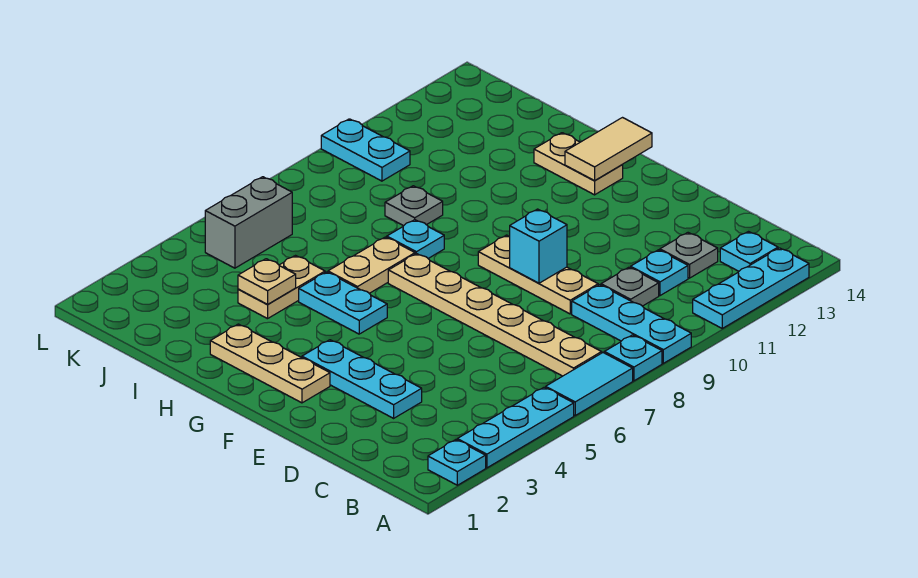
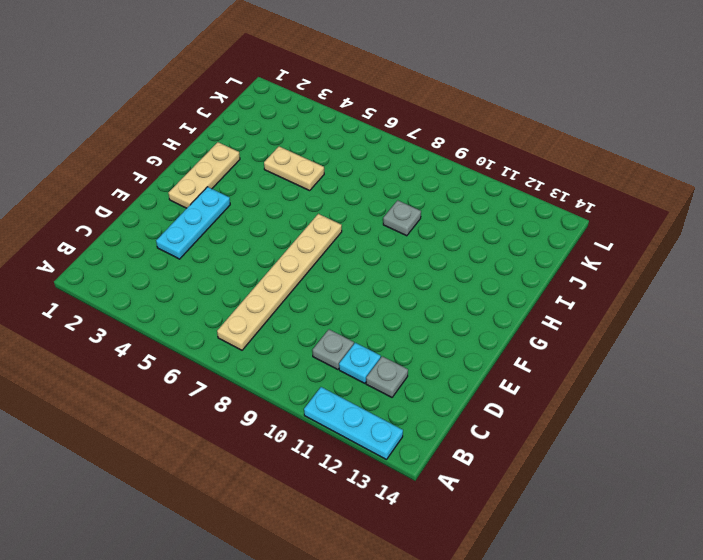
none -> cyan plate A2 level 1
none -> cyan plate A3:A5 level 1
none -> cyan tile A6:A7 level 1

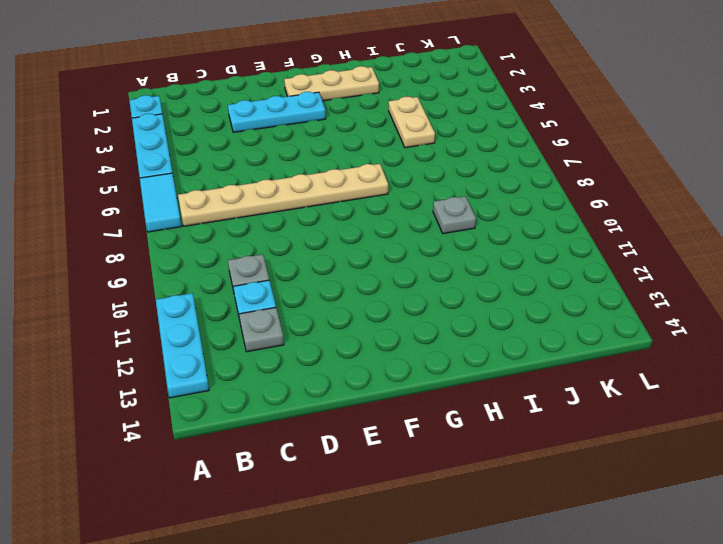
none -> cyan plate A8 level 1
none -> cyan plate A9:C9 level 1
none -> cyan plate B13 level 1

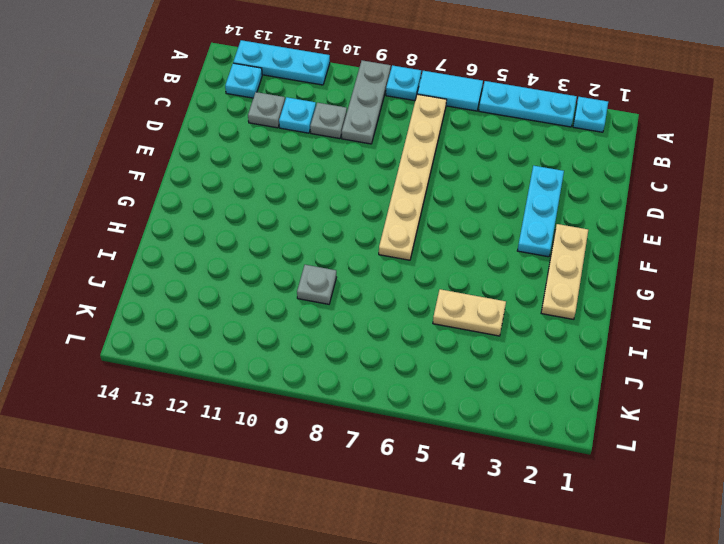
grey plate A9:C9 level 1 -> cyan plate A9:C9 level 1
none -> tan plate D9:F9 level 1
none -> cyan plate G5:H5 level 1
none -> tan plate G13:H13 level 1

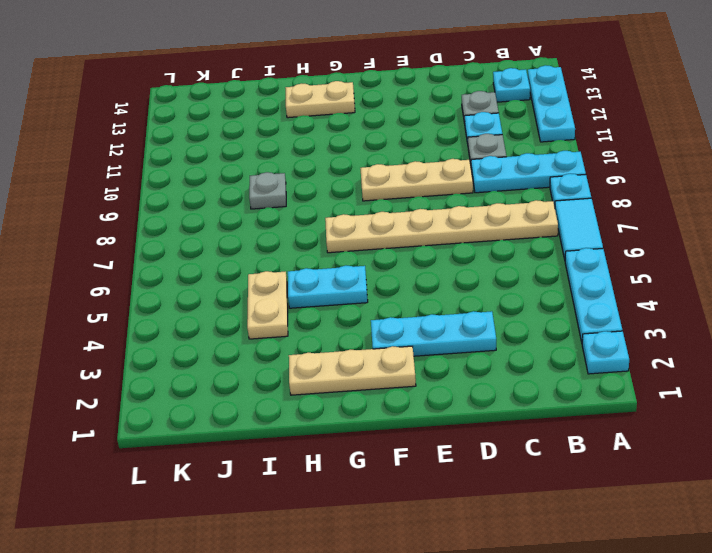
none -> tan plate H6:H7 level 1
none -> cyan plate H8 level 1
none -> grey brick K5:K6 level 1

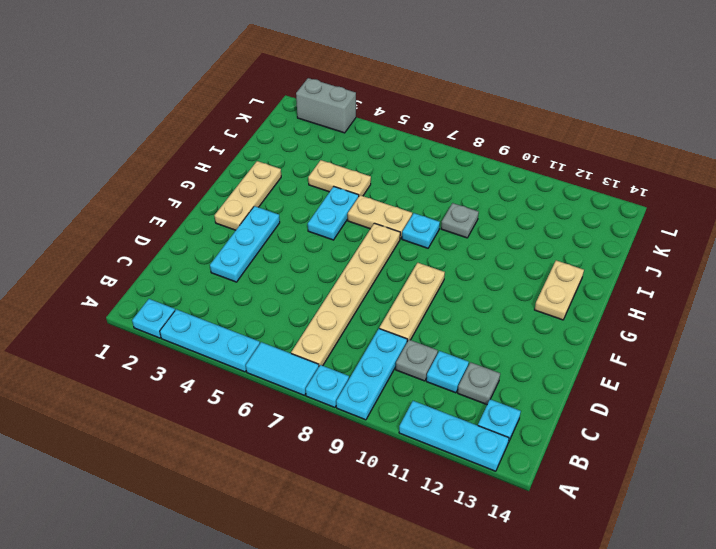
grey brick L2:L3 level 1 -> grey brick K5:K6 level 1
none -> cyan plate K10:L10 level 1
none -> cyan brick E9 level 2
none -> tan tile G13:G14 level 2

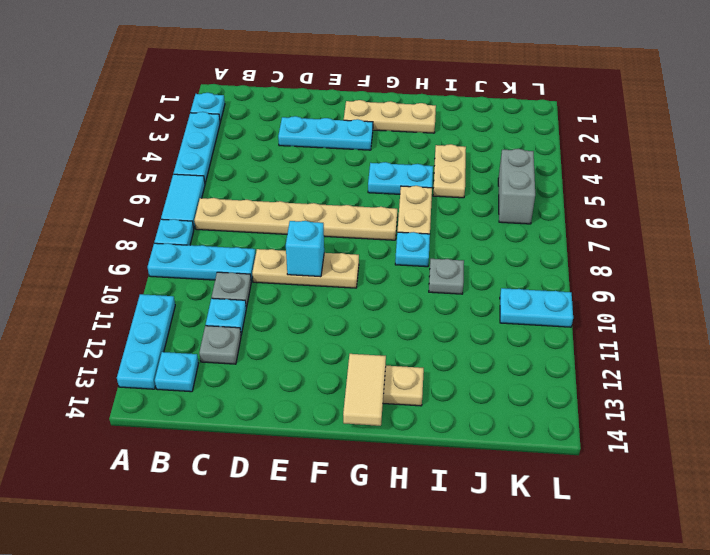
none -> tan plate I4 level 2

